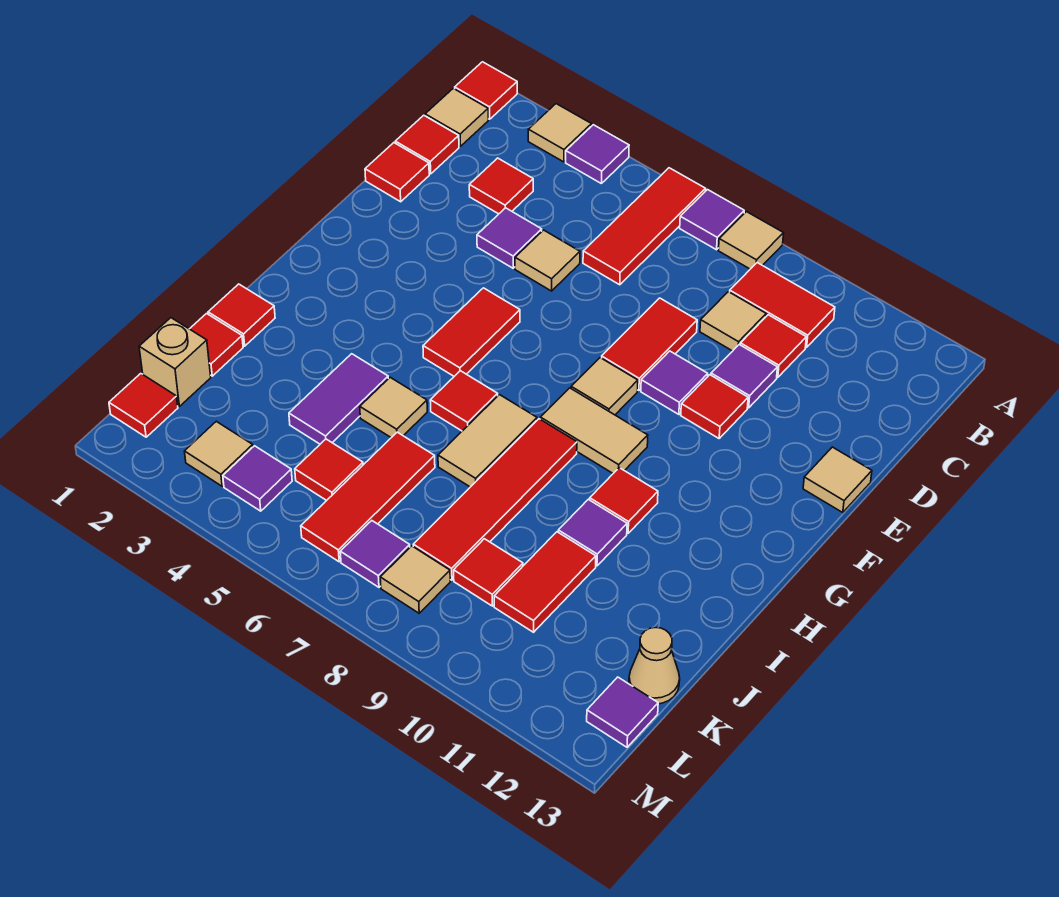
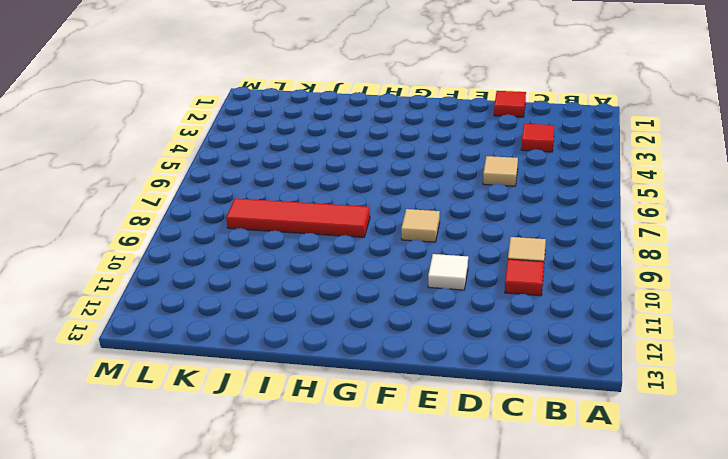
white tile E10 level 1 -> red tile E10 level 1
none -> red tile A1 level 1
none -> tan tile A3 level 1
none -> purple tile A4 level 1
none -> red tile A6:C6 level 1

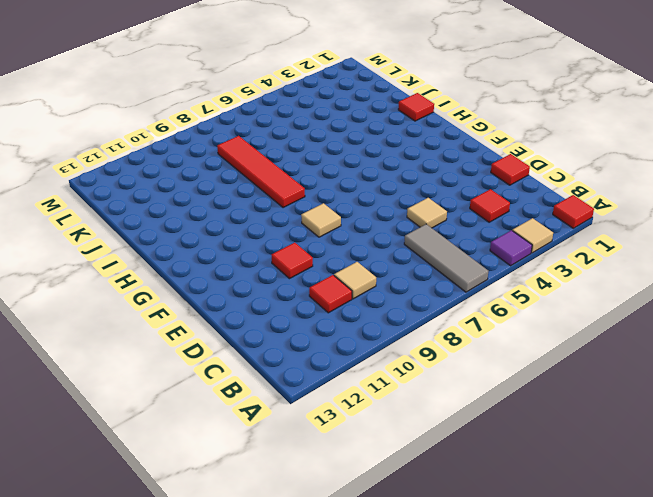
grey tile A6:C6 level 1 -> red tile A6:C6 level 1
none -> purple tile A7 level 1
none -> tan tile A8 level 1
none -> tan tile B1 level 1
none -> red tile B9:B10 level 1

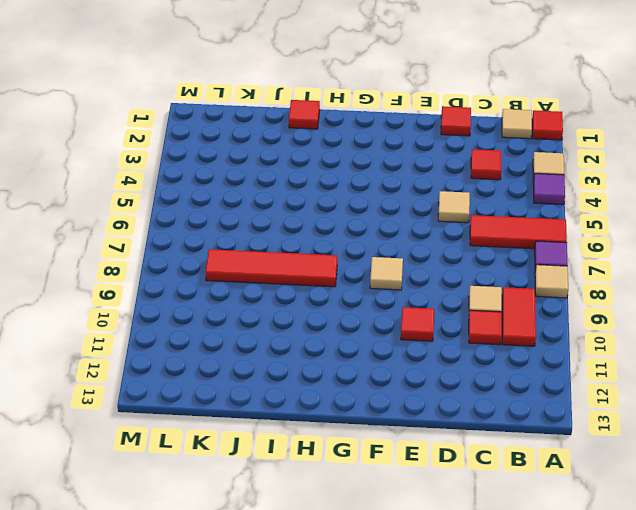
none -> red tile C1 level 1
none -> purple tile D4 level 1
none -> red tile D8:E8 level 1
none -> purple tile D10 level 1

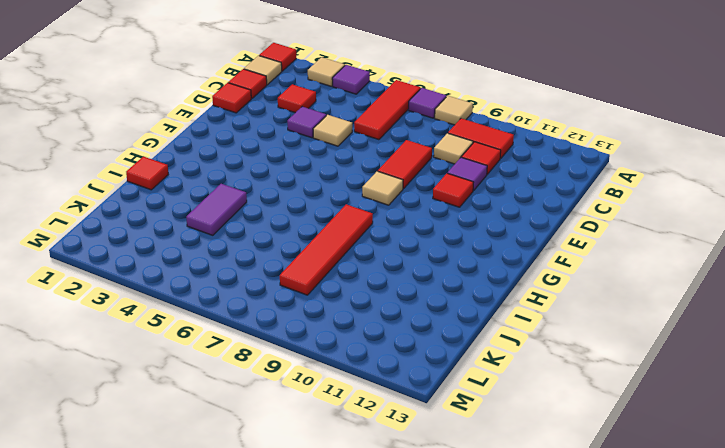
none -> purple tile E9 level 1
none -> tan tile E13 level 1
none -> red tile F5:G5 level 1
none -> tan tile G8:G9 level 1

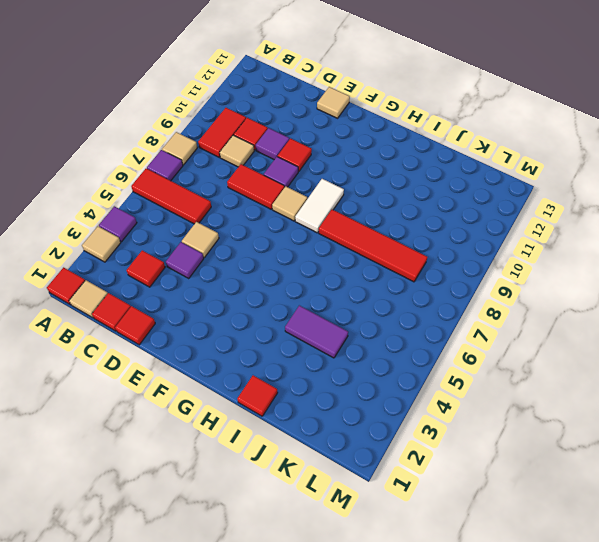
white tile G8:G9 level 1 -> tan tile G8:G9 level 1
none -> red tile F5:G5 level 1
none -> red tile H6 level 1
none -> tan tile H7:I7 level 1
none -> red tile H10 level 1

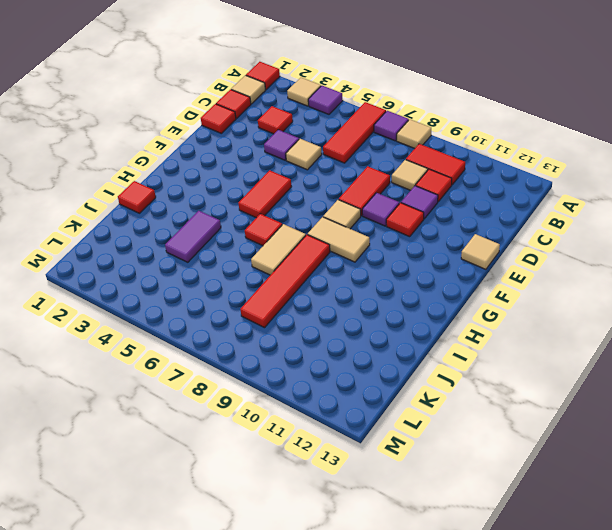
none -> red tile H10 level 1
none -> tan tile I5 level 1
none -> purple tile I10 level 1
none -> red tile J1 level 1

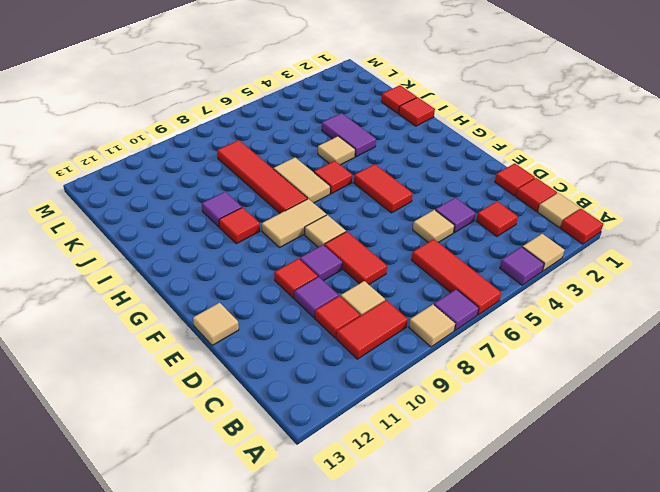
none -> red tile J6:L6 level 1
none -> red tile J10:K10 level 1
none -> tan brick K1 level 1
none -> red tile K5 level 1

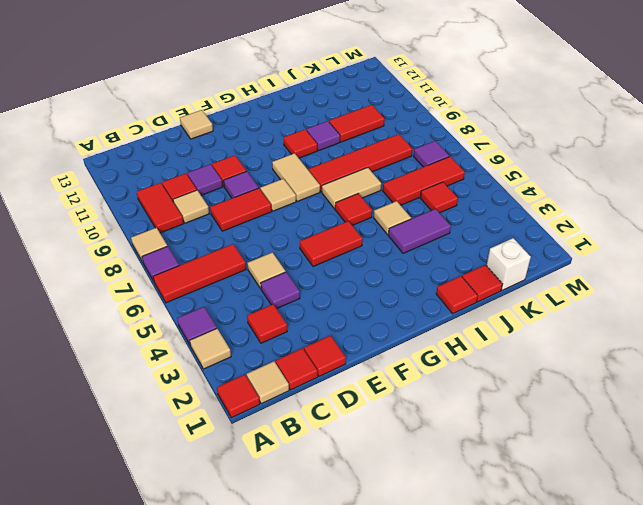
white brick K1 level 1 -> tan brick K1 level 1
none -> red tile K9 level 1
none -> tan cone K13 level 1
none -> red tile L1 level 1
none -> tan tile L3 level 1

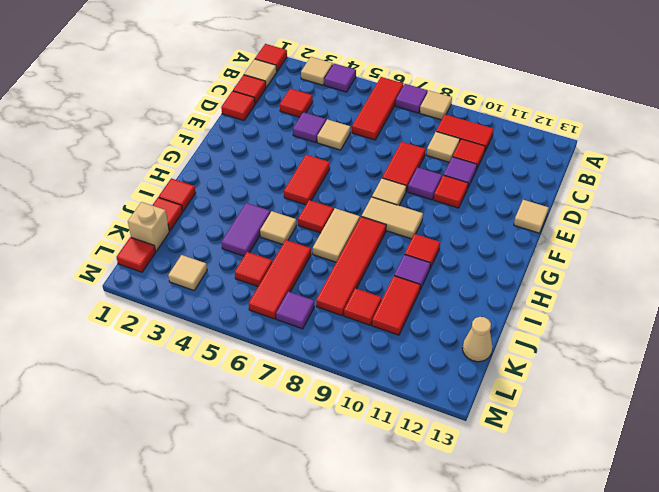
none -> purple tile L4 level 1
none -> tan tile L8 level 1
none -> purple tile L13 level 1

